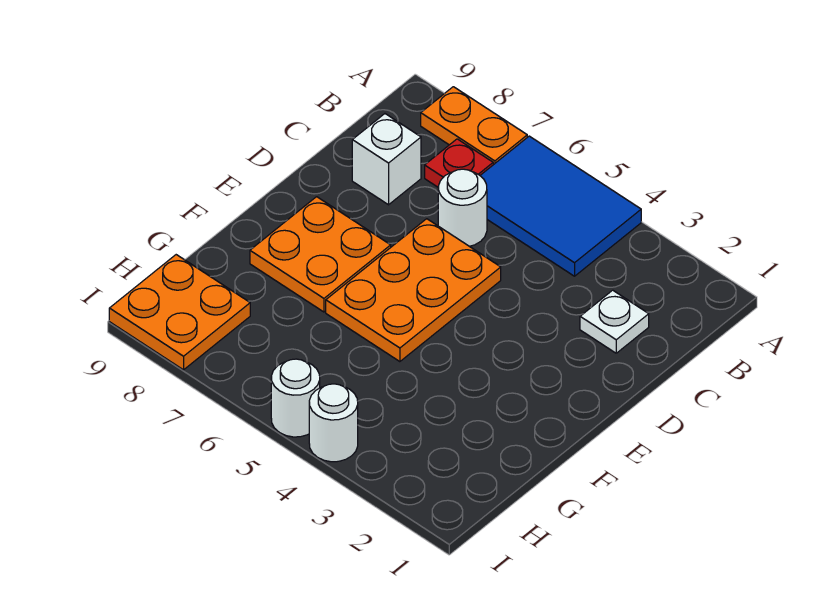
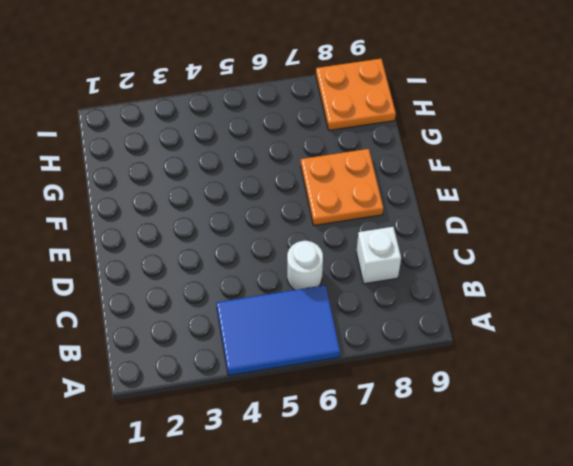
none -> orange plate A7:A8 level 1
none -> red plate B7 level 1

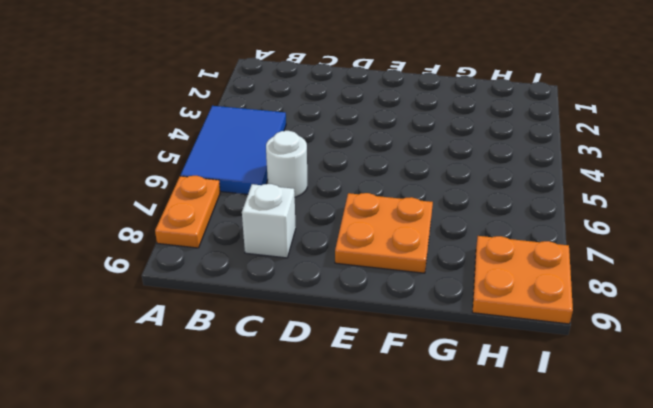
none -> red plate B7 level 1
none -> white plate C2 level 1

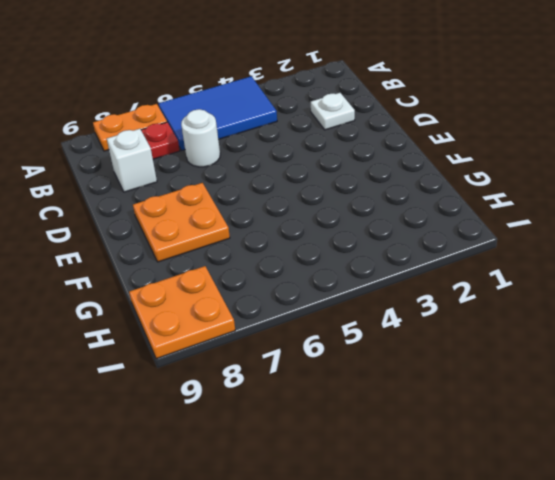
none -> orange plate D5:F6 level 1
none -> white round brick I4 level 1

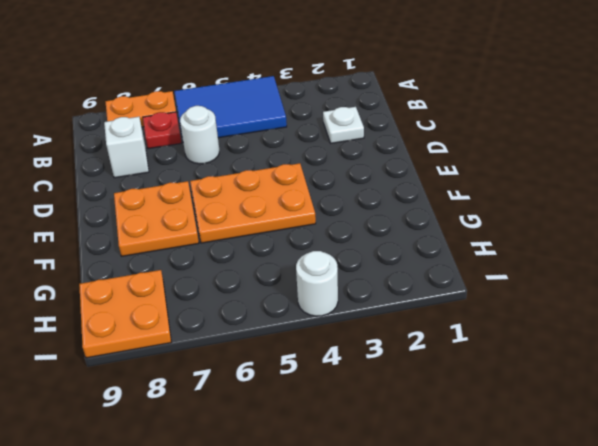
orange plate E4:F6 level 1 -> orange plate D5:F6 level 1
none -> white round brick I5 level 1

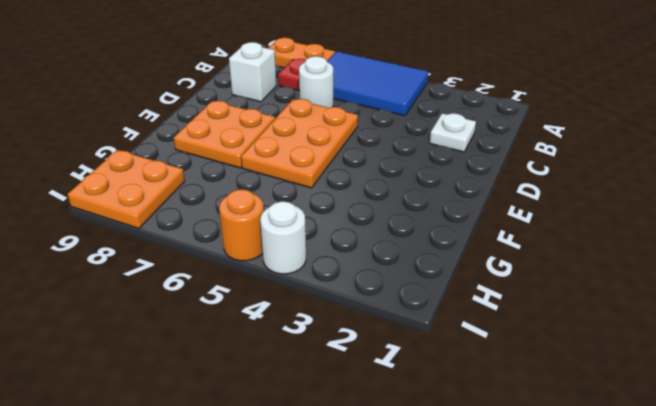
orange round brick I5 level 1 -> white round brick I5 level 1

